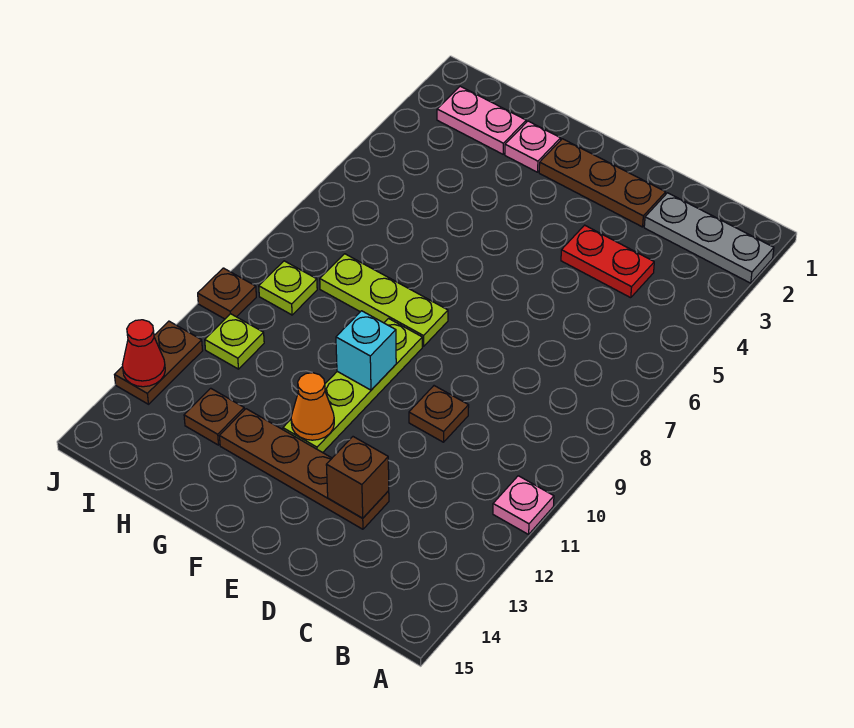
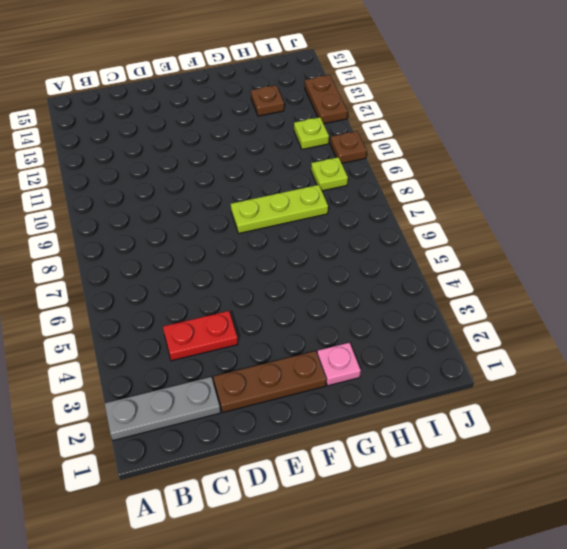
none -> pink plate A11 level 1
none -> brown plate D10 level 1
none -> brown plate D13:G13 level 1

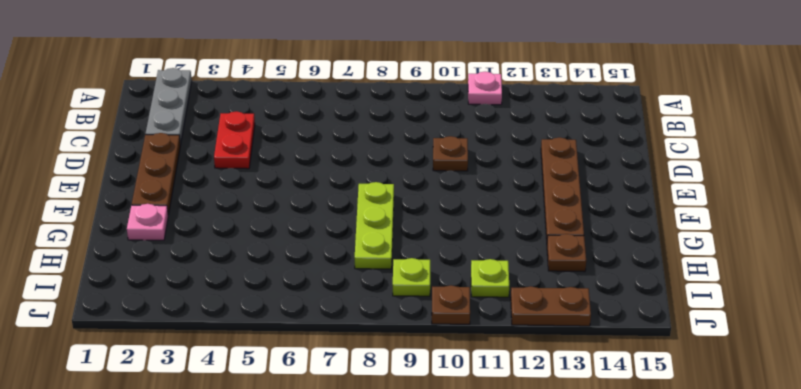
none -> lime plate F9:F12 level 1
none -> pink plate H2:I2 level 1
none -> brown brick D13 level 2

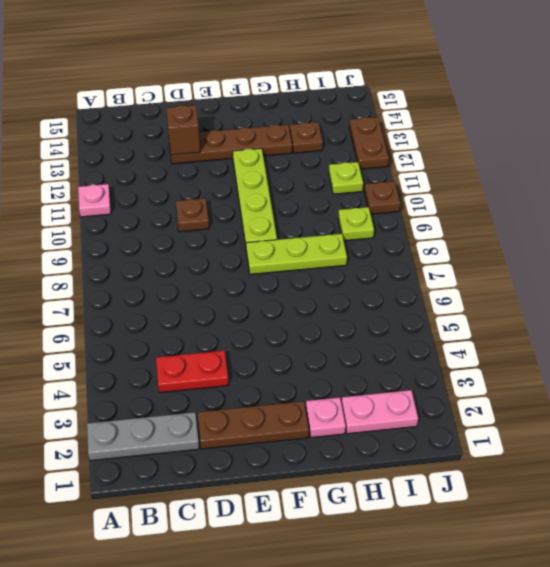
none -> cyan brick F10 level 2
none -> orange cone F12 level 2
none -> red cone J13 level 2

